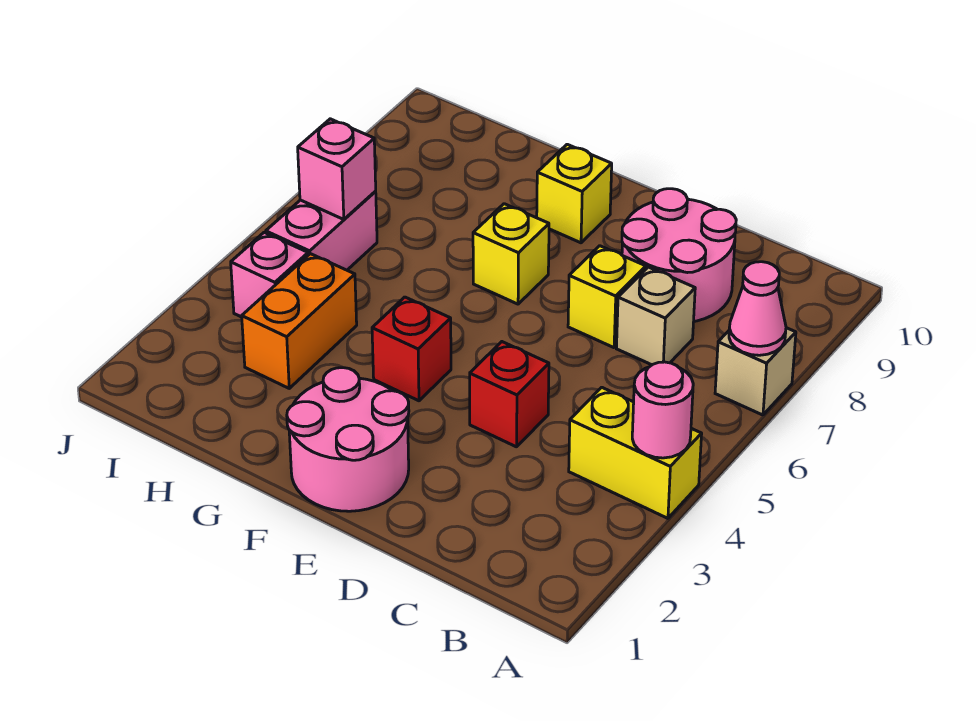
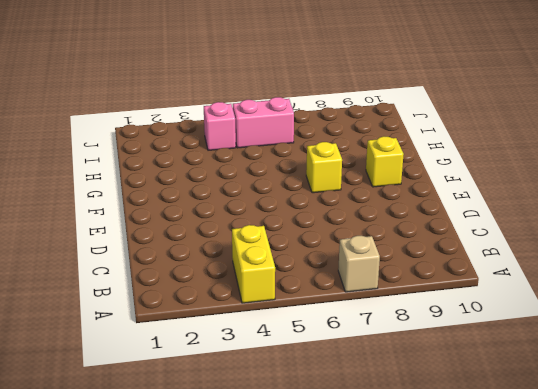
none -> tan brick C7 level 1
none -> pink round brick C8:D9 level 1
none -> red brick D4 level 1

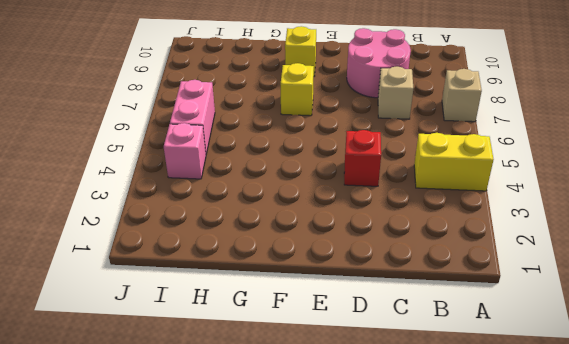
none -> yellow brick D7 level 1
none -> pink round brick E1:F2 level 1
none -> red brick F4 level 1

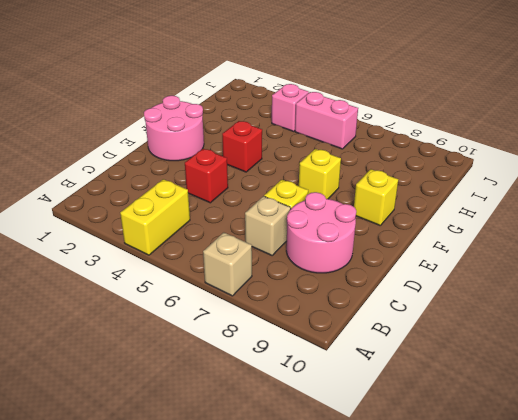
none -> orange brick H3:H4 level 1
none -> pink round brick A4 level 2
none -> pink cone A7 level 2

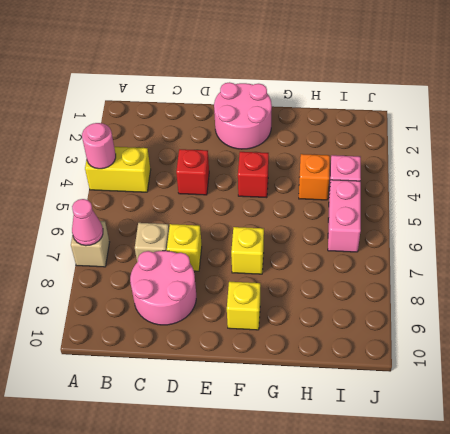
orange brick H4 level 1 -> orange brick H3:H4 level 1
none -> pink brick I6 level 2

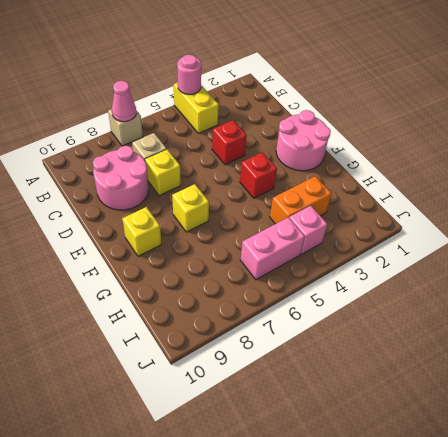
none -> pink brick I6 level 2

